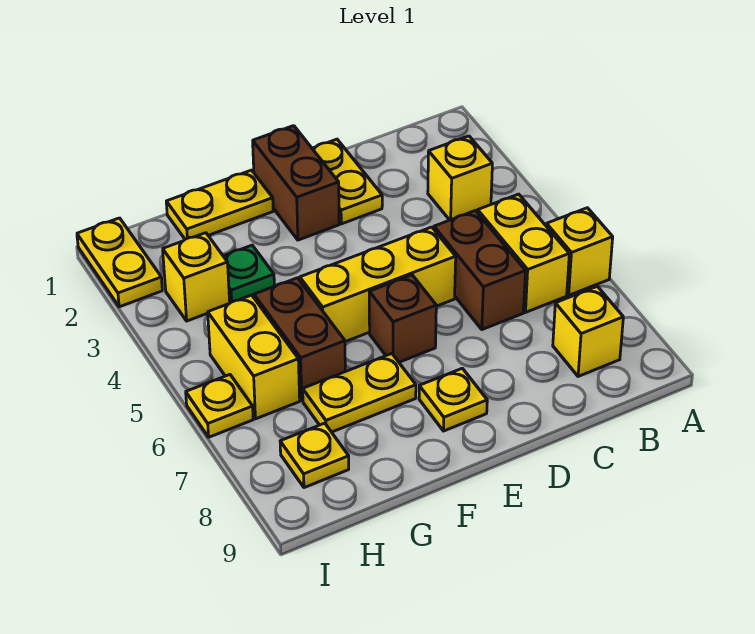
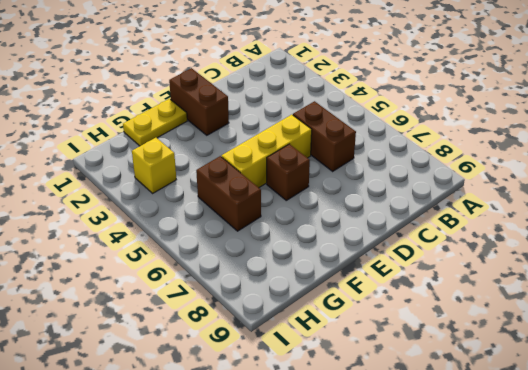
none -> yellow brick A6 level 1
none -> yellow brick B3 level 1
none -> yellow brick B5:B6 level 1

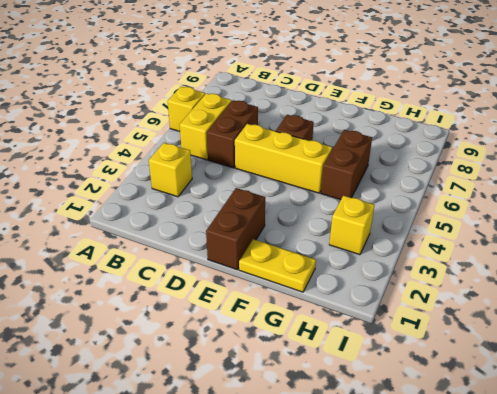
none -> yellow brick B8 level 1
none -> yellow plate D1:D2 level 1
none -> yellow plate E8 level 1

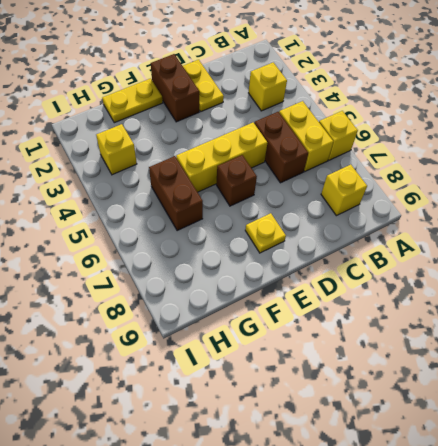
none -> yellow plate F7:G7 level 1
none -> green plate G3 level 1
none -> yellow brick H5:H6 level 1

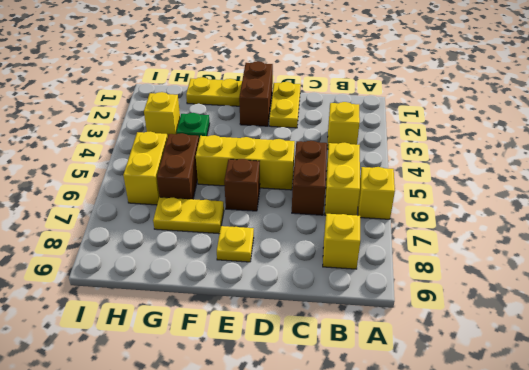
none -> yellow plate H8 level 1
none -> yellow plate I1:I2 level 1
none -> yellow plate I6 level 1

